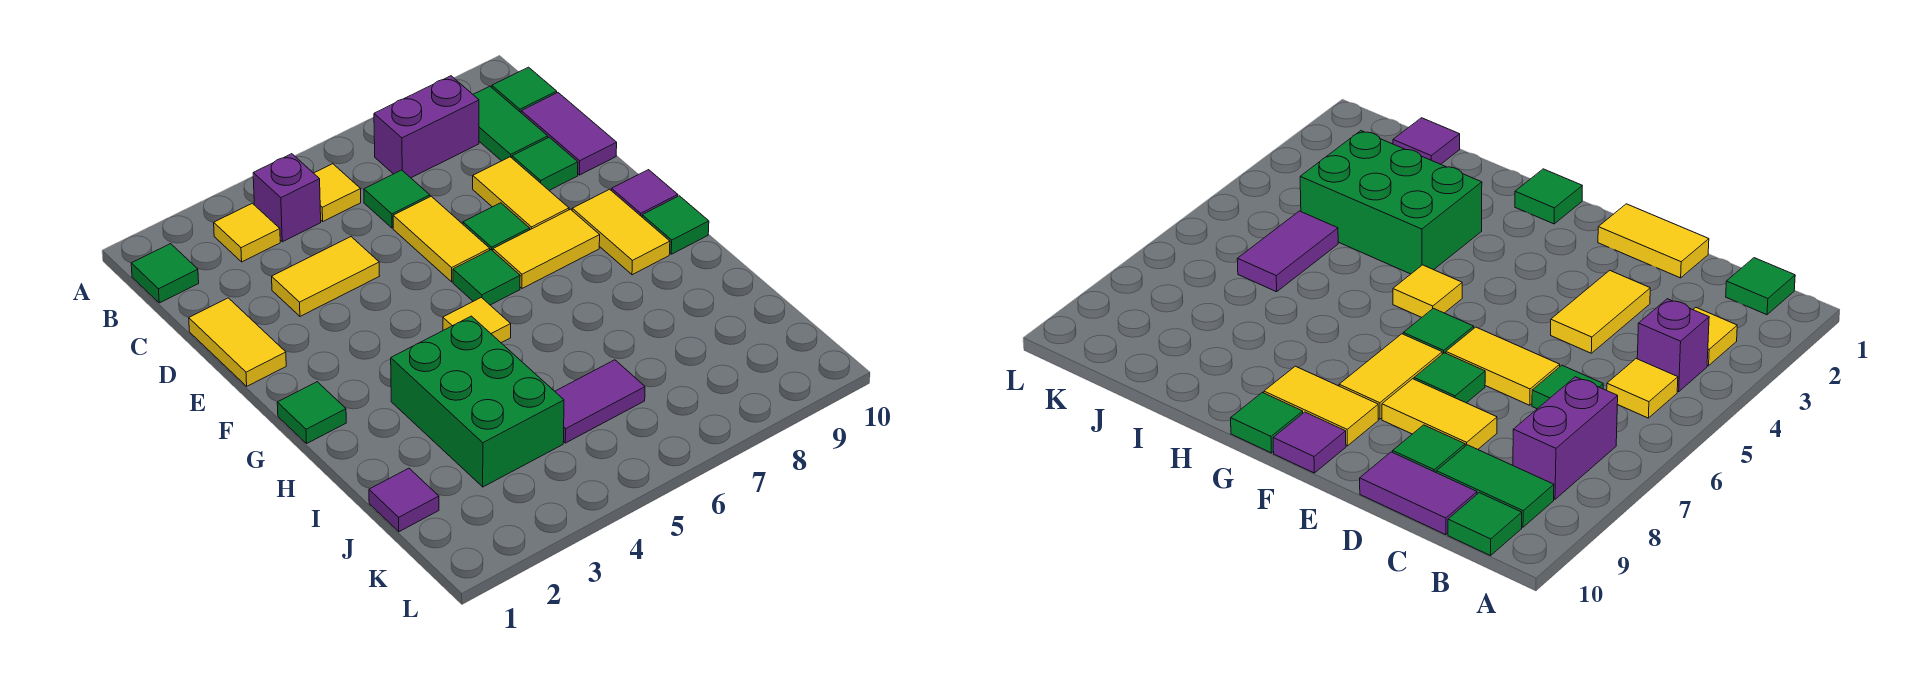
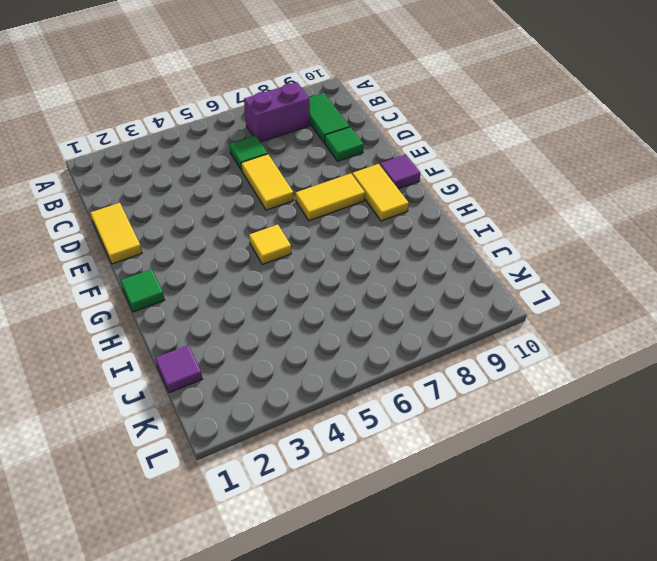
none -> green tile B1 level 1
none -> yellow tile B3 level 1
none -> purple brick B4 level 1

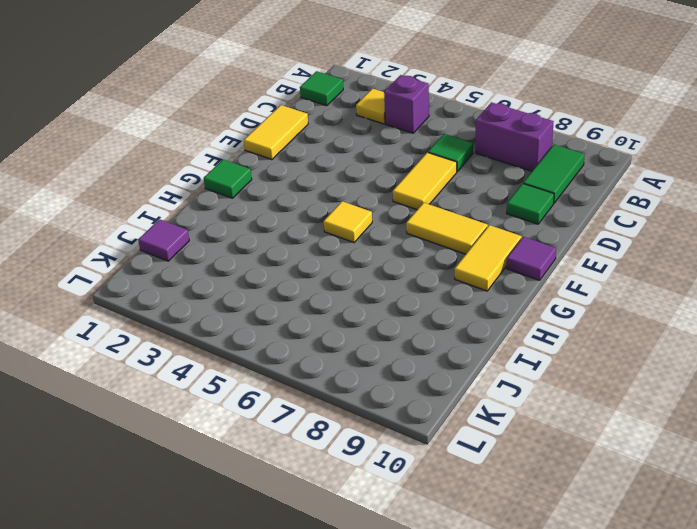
none -> yellow tile B5 level 1
none -> green tile B10 level 1
none -> purple tile C10:D10 level 1

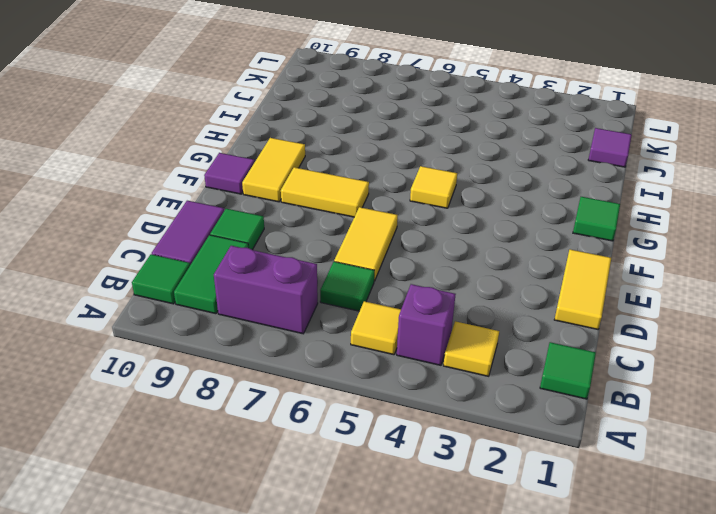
none -> yellow tile D3:D4 level 1
none -> yellow tile D8:E8 level 1
none -> green tile E7 level 1

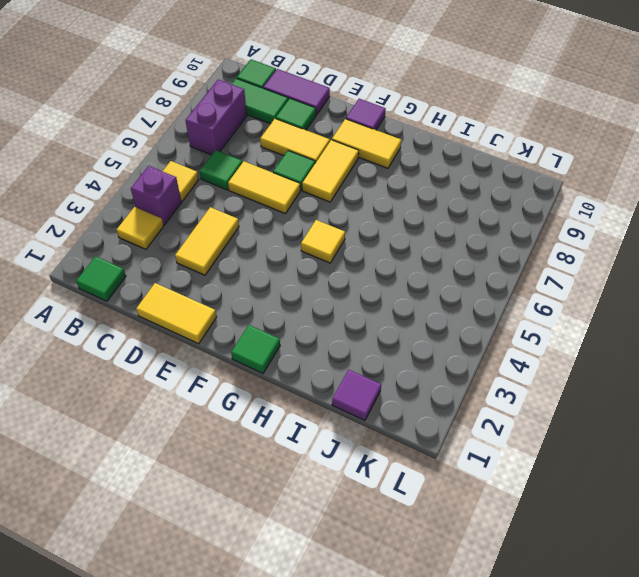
none -> green tile F6 level 1
none -> green tile G10 level 1
none -> green brick H3:J4 level 1

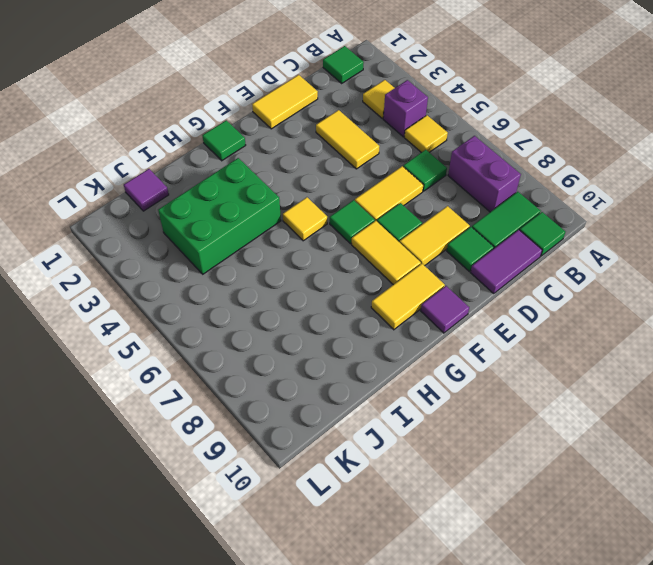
none -> green tile G10 level 1
none -> purple tile J5:J6 level 1

